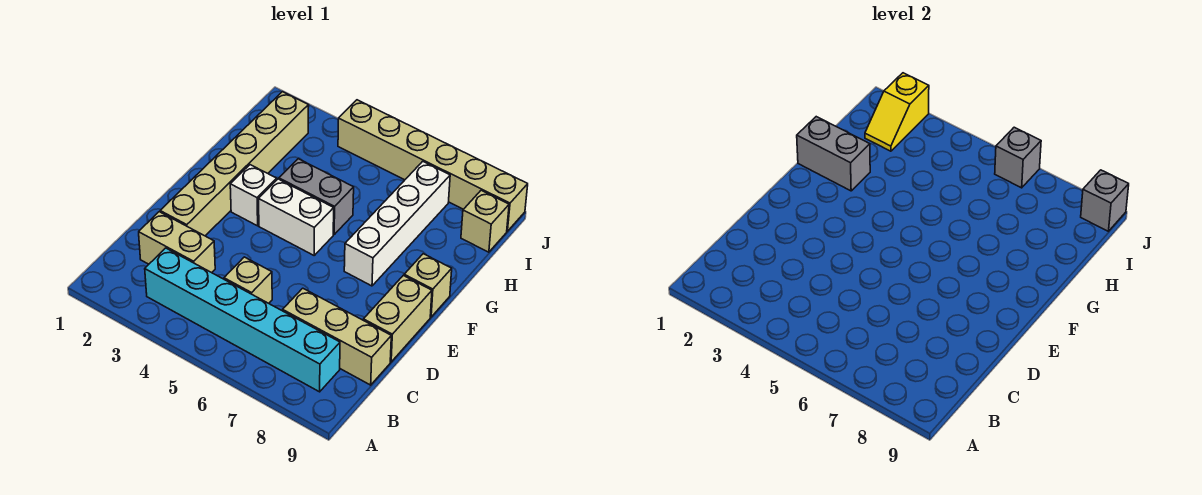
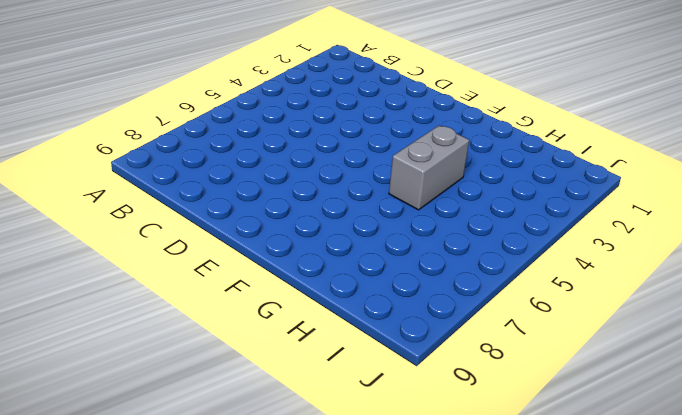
none -> cyan brick B3:B8 level 1
none -> tan brick C2:C3 level 1
none -> tan brick C5 level 1

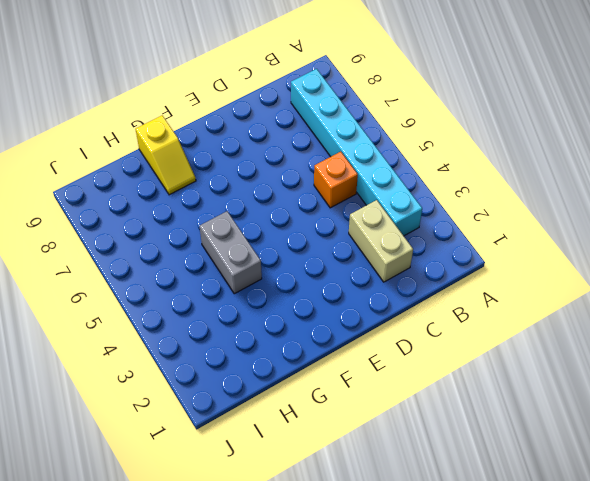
orange brick C5 level 1 -> tan brick C5 level 1
yellow slope G8:G9 level 1 top 9 -> yellow slope I2:J2 level 2 top J
none -> tan brick C7:C9 level 1
none -> tan brick D2:I2 level 1
none -> tan brick D9:E9 level 1

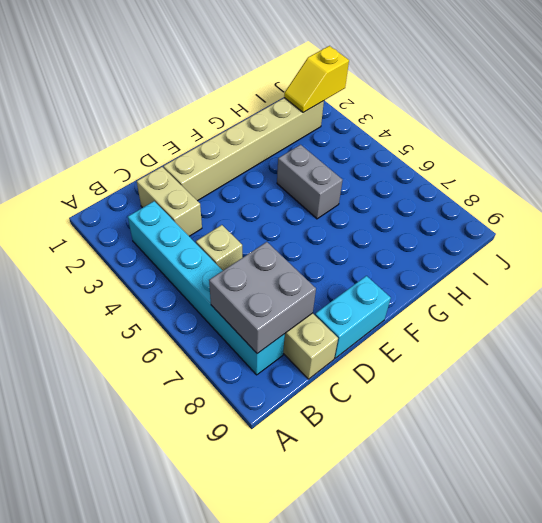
grey brick B7:C8 level 2 -> none
cyan brick D9:E9 level 1 -> tan brick D9:E9 level 1
none -> white brick F3 level 1
none -> white brick F4:F5 level 1
none -> white brick F7:I7 level 1

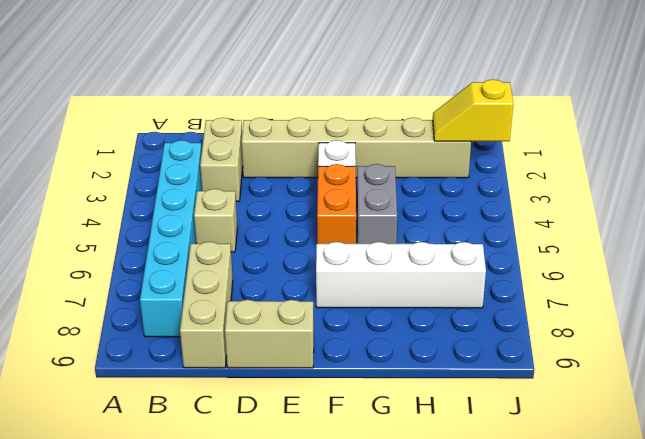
orange brick F4:F5 level 1 -> white brick F4:F5 level 1
none -> tan brick F9 level 1
none -> tan brick I9 level 1
none -> tan brick J4:J9 level 1

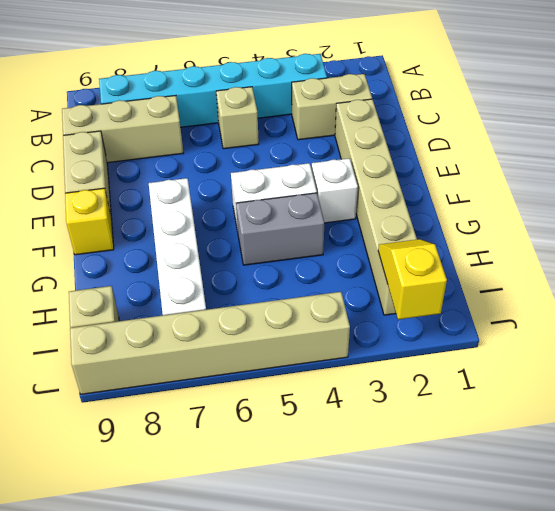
yellow brick F9 level 1 -> tan brick F9 level 1
none -> grey brick G1:G2 level 2
none -> grey brick J6 level 2
none -> grey brick J9 level 2

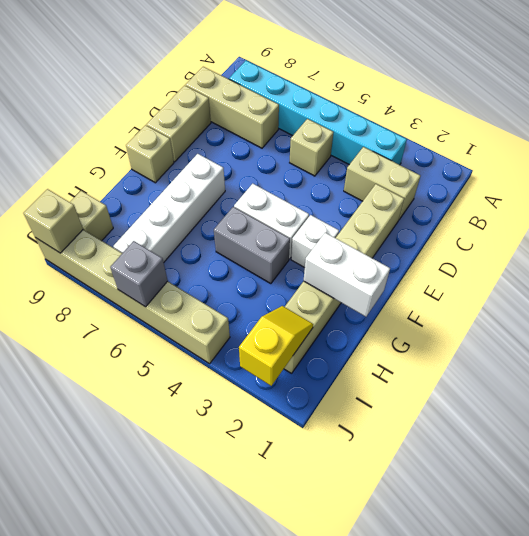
white brick G1:G2 level 2 -> grey brick G1:G2 level 2
tan brick J9 level 2 -> grey brick J9 level 2

